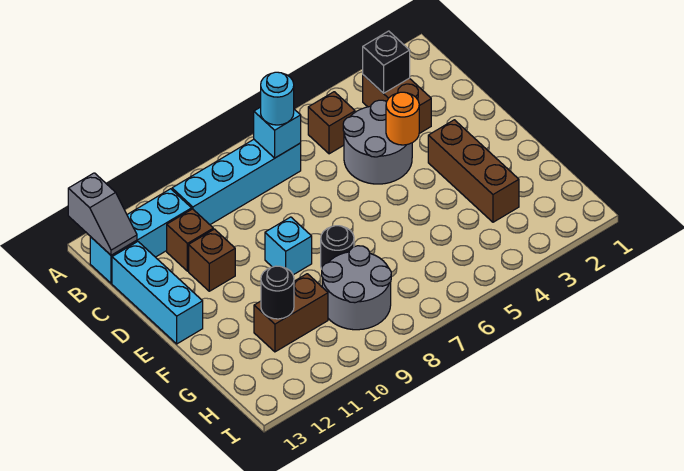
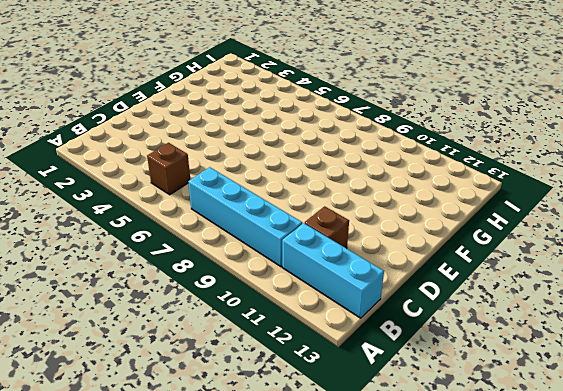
none -> brown brick B3:C3 level 1
none -> grey round brick C4:D5 level 1
none -> cyan brick C13:E13 level 1

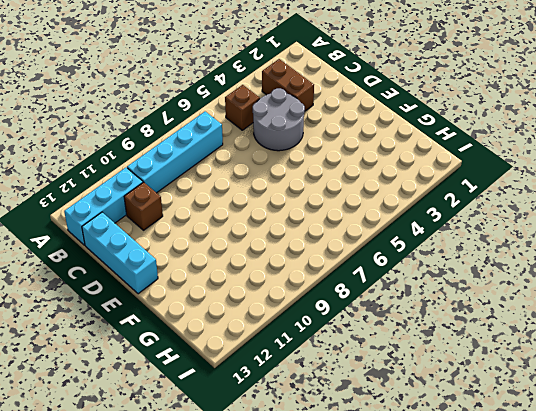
none -> brown brick D11 level 1
none -> brown brick E3:G3 level 1
none -> cyan brick E9 level 1

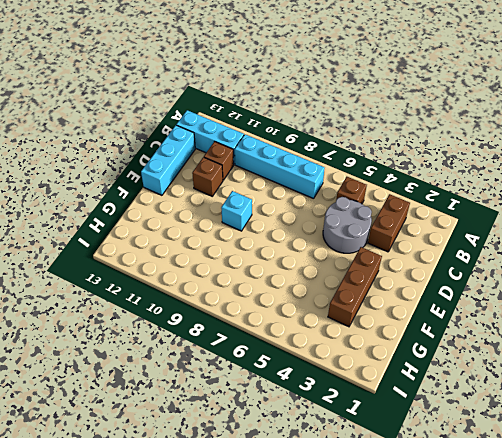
none -> black round brick F8 level 1
none -> grey round brick G8:H9 level 1
none -> brown brick G10:G11 level 1

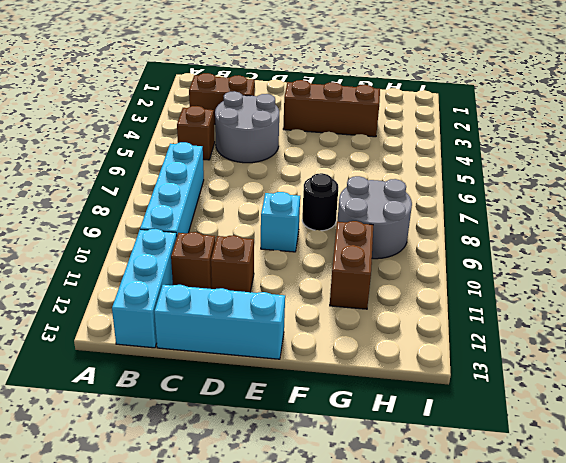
none -> grey slope A13:B13 level 2 top A
none -> black brick B3 level 2
none -> cyan brick B7 level 2

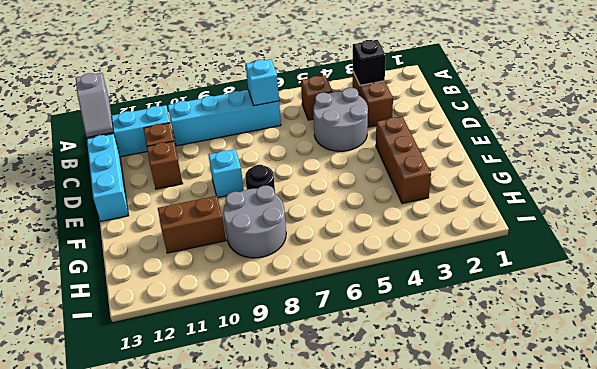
none -> orange round brick D4 level 2
none -> black round brick G11 level 2
none -> cyan round brick B7 level 3

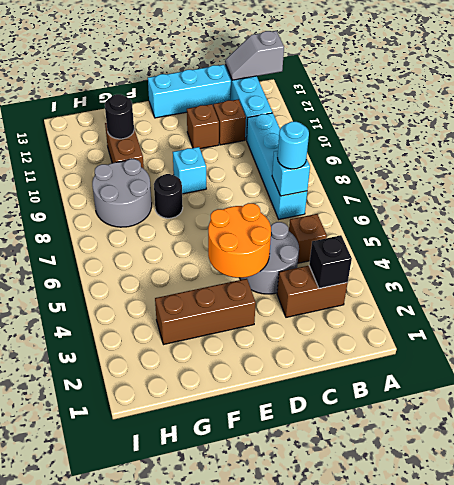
orange round brick D4:E5 level 2 -> orange round brick D4 level 2

